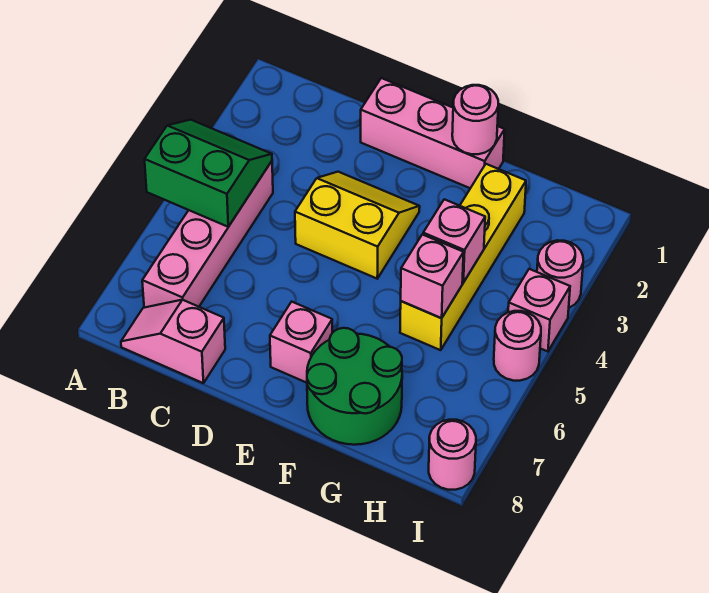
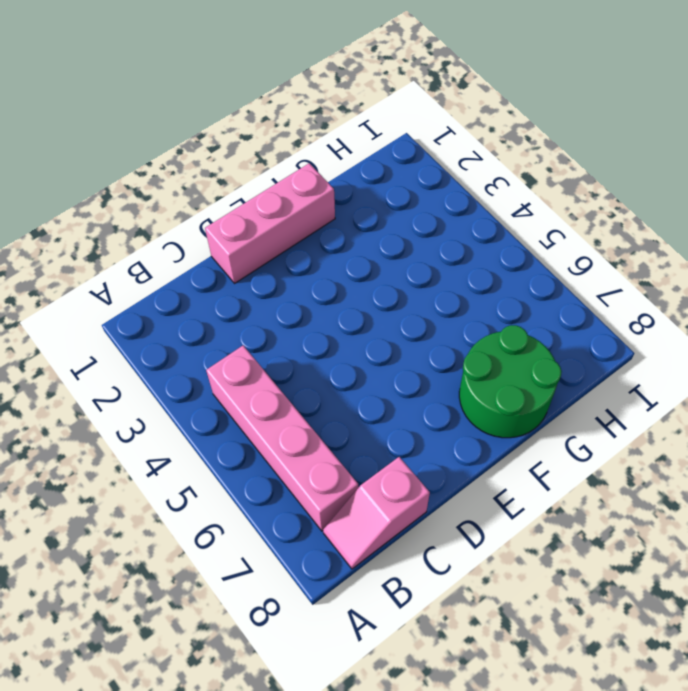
none -> yellow slope D3:E4 level 1 top 4
none -> pink brick E7 level 1
none -> yellow brick G2:G5 level 1

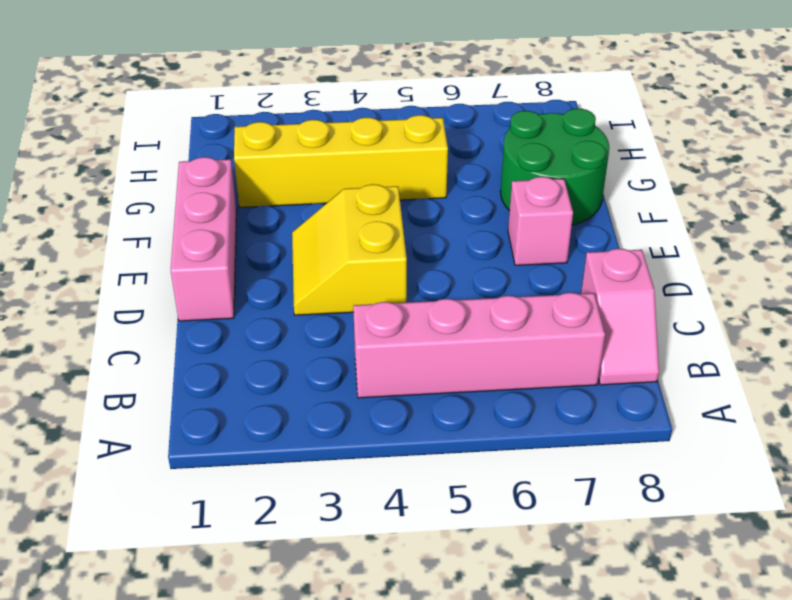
none -> pink round brick I3 level 1
none -> pink brick I4 level 1
none -> pink round brick I5 level 1

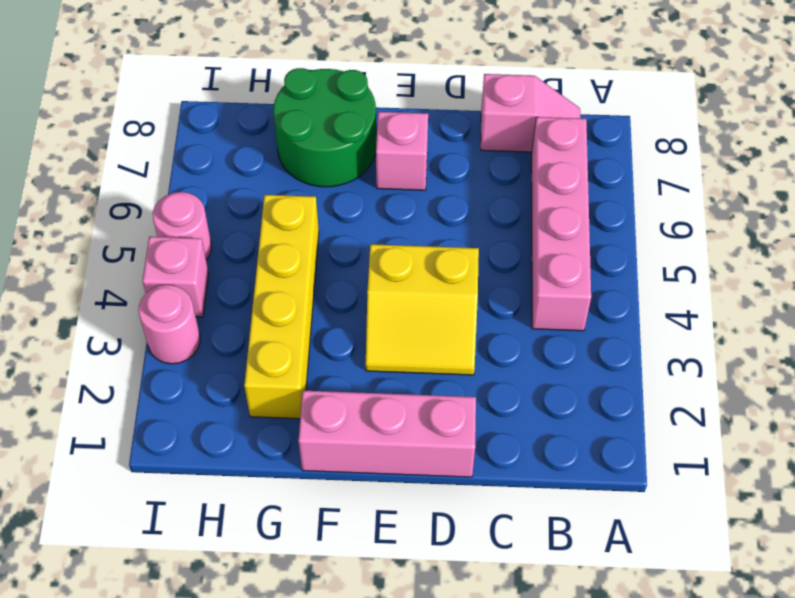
none -> pink round brick I8 level 1
none -> green slope A4:B5 level 2 top 5
none -> pink round brick F1 level 2

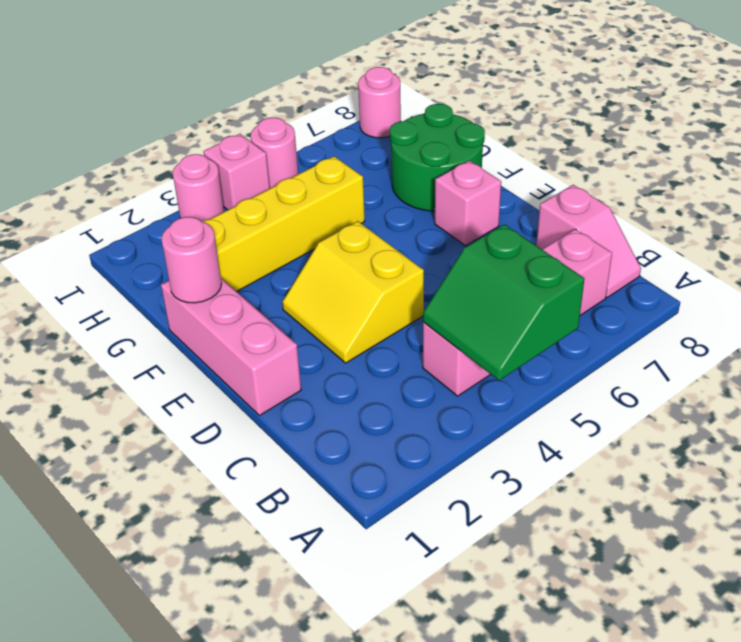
none -> pink brick G4 level 2
none -> pink brick G5 level 2

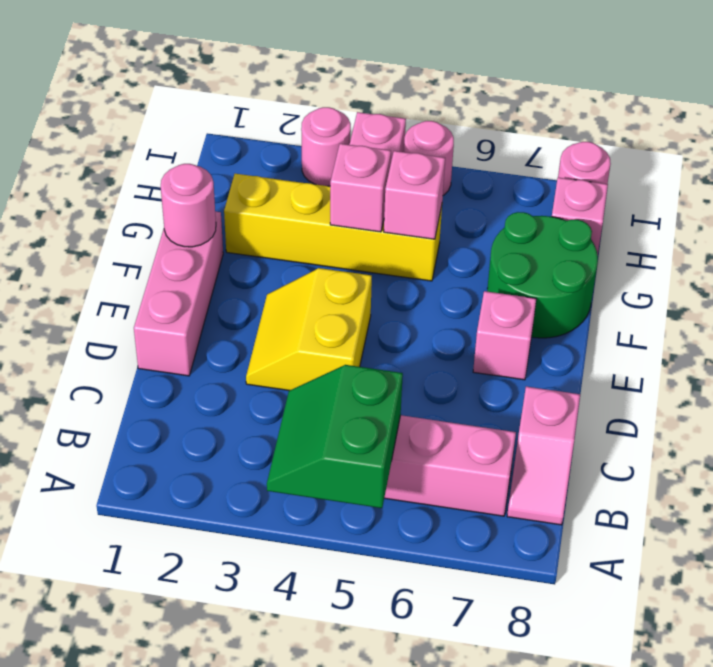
pink brick H8 level 1 -> none

